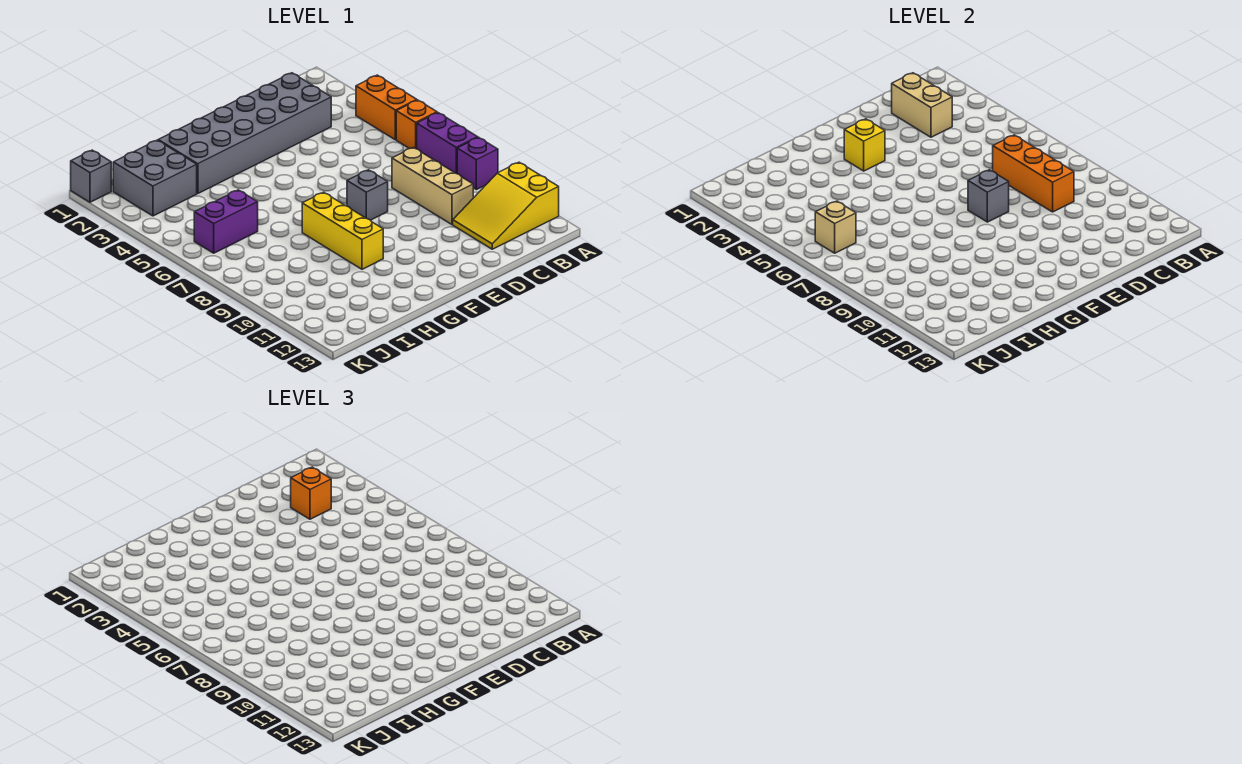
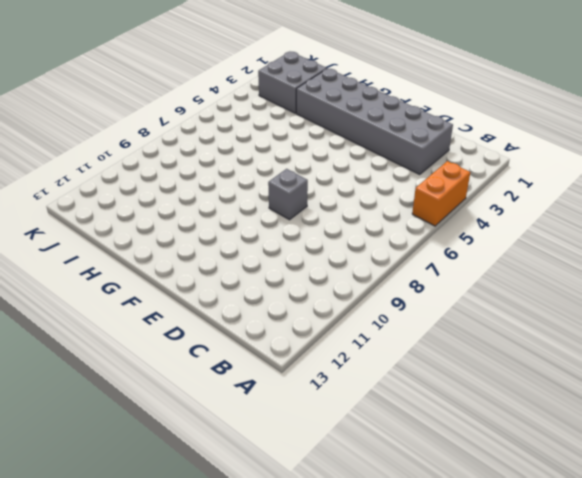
none -> orange brick A6 level 1
none -> purple brick A7:A8 level 1
none -> purple brick A9 level 1

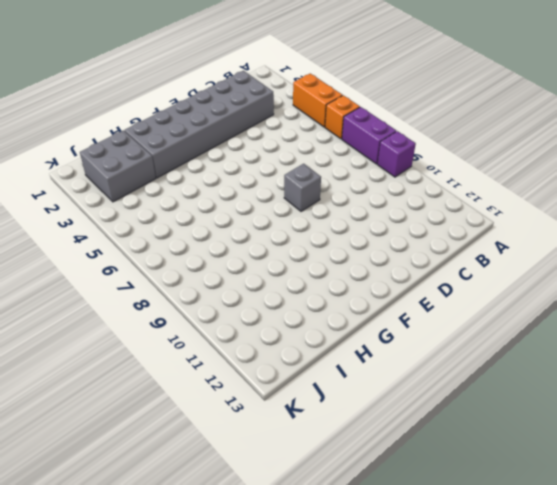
none -> yellow slope A11:C12 level 1 top A
none -> tan brick C8:C10 level 1
none -> yellow brick G8:G10 level 1

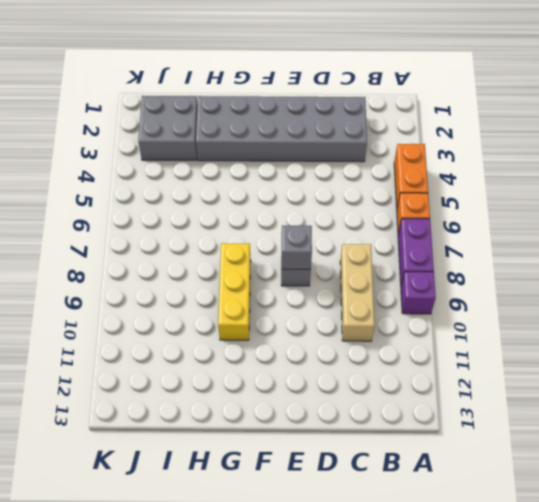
none -> yellow slope A11:C12 level 1 top A
none -> purple brick I6:J6 level 1
none -> grey brick K1 level 1

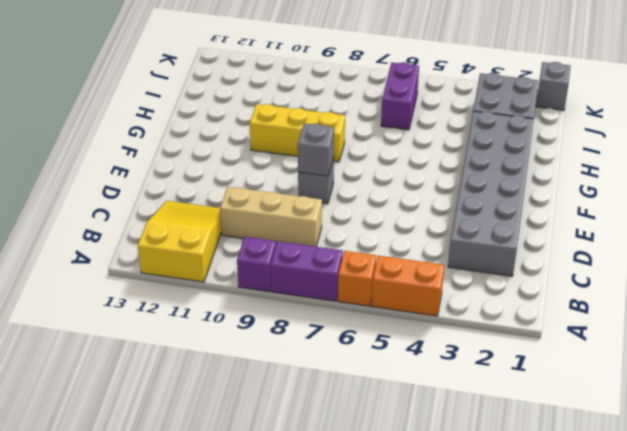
none -> tan brick C2:C3 level 2
none -> orange brick C7:C9 level 2
none -> yellow brick F3 level 2

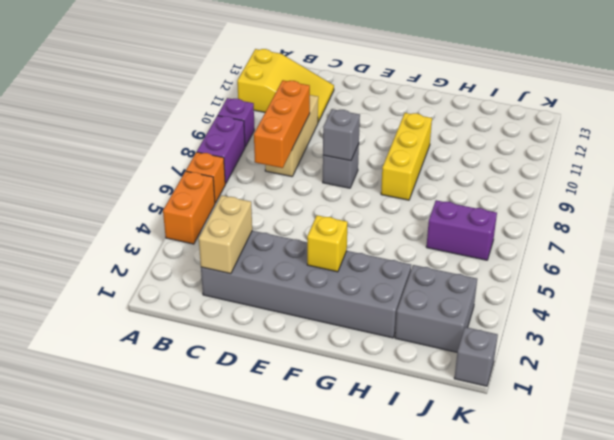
none -> tan brick J6 level 2
none -> orange brick C3 level 3

